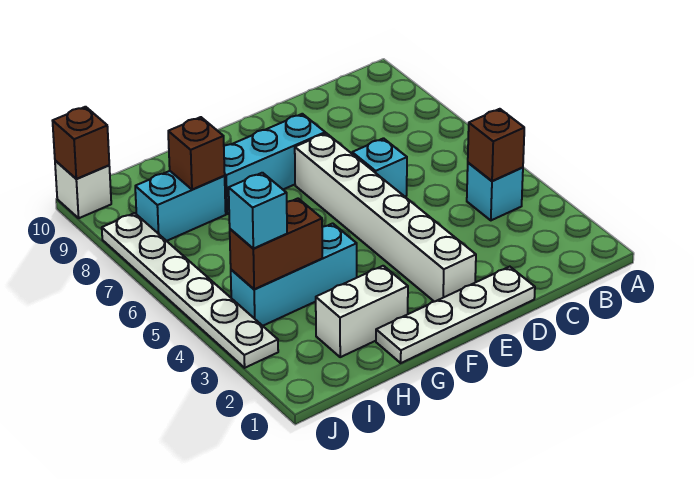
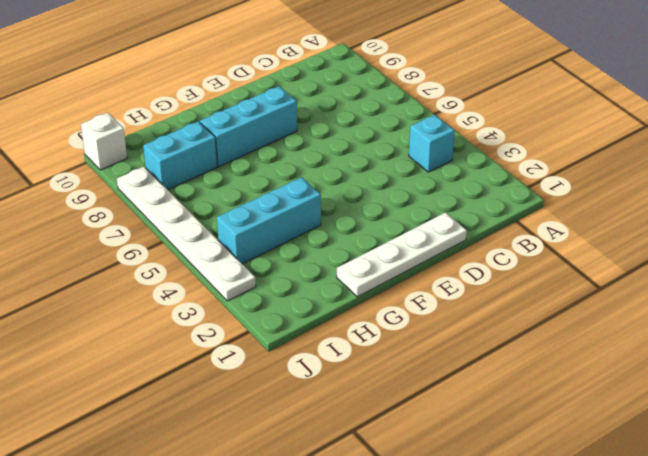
none -> cyan brick D6 level 1
none -> white brick E2:E7 level 1
none -> white brick G2:H2 level 1

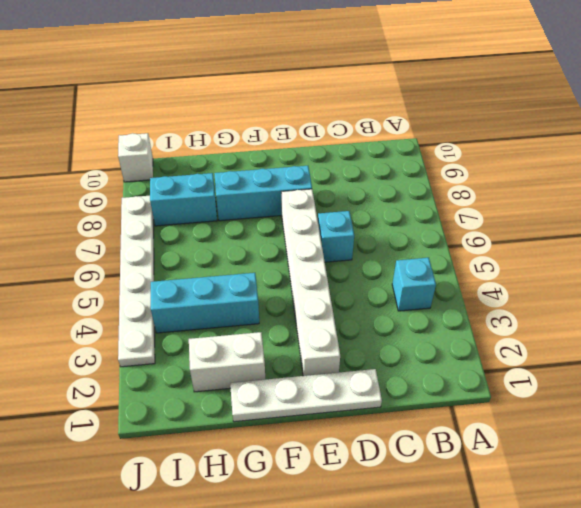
none -> brown brick B4 level 2
none -> brown brick H4:I4 level 2
none -> brown brick H8 level 2

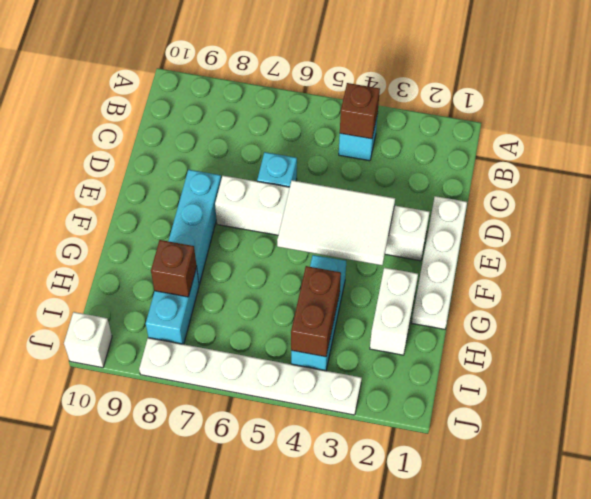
white tile E3:F5 level 2 -> none
none -> brown brick J10 level 2
none -> cyan brick I4 level 3

